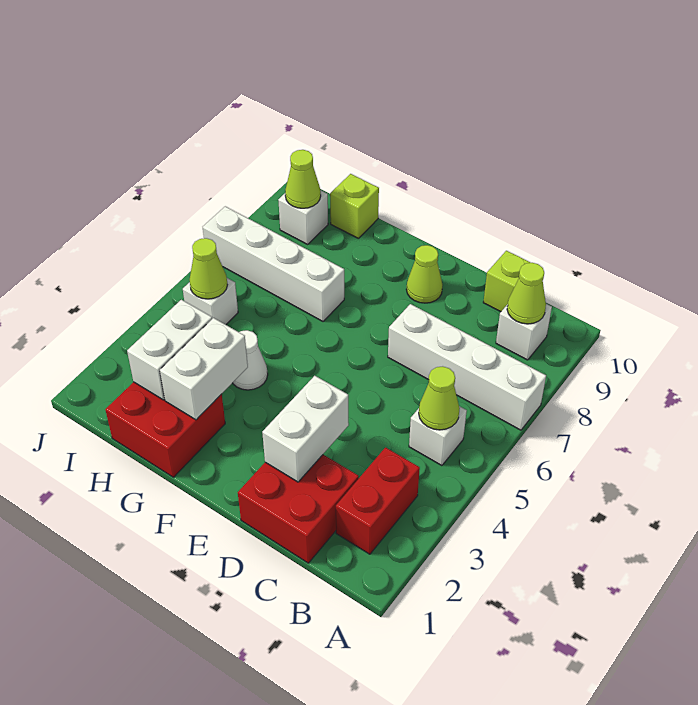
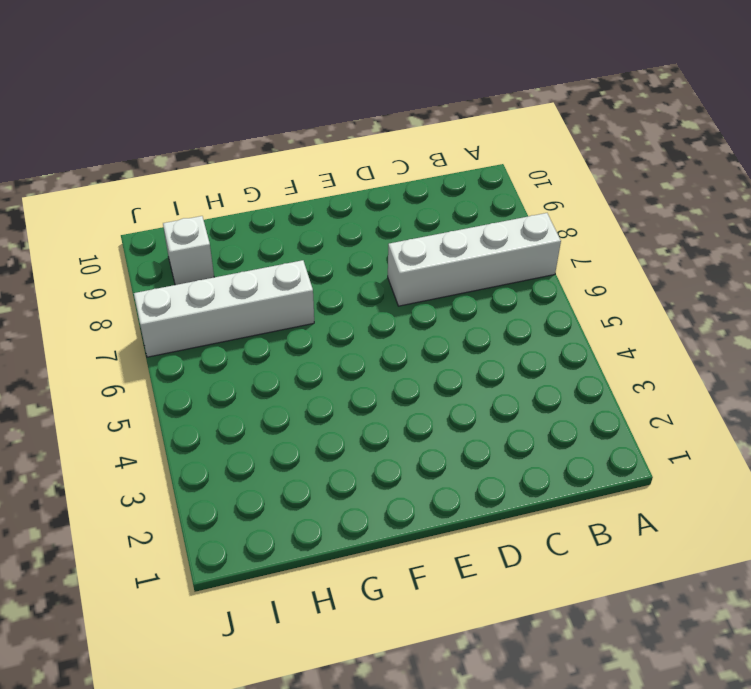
none -> red brick B2:B3 level 1
none -> white brick B5 level 1
none -> white brick B9 level 1

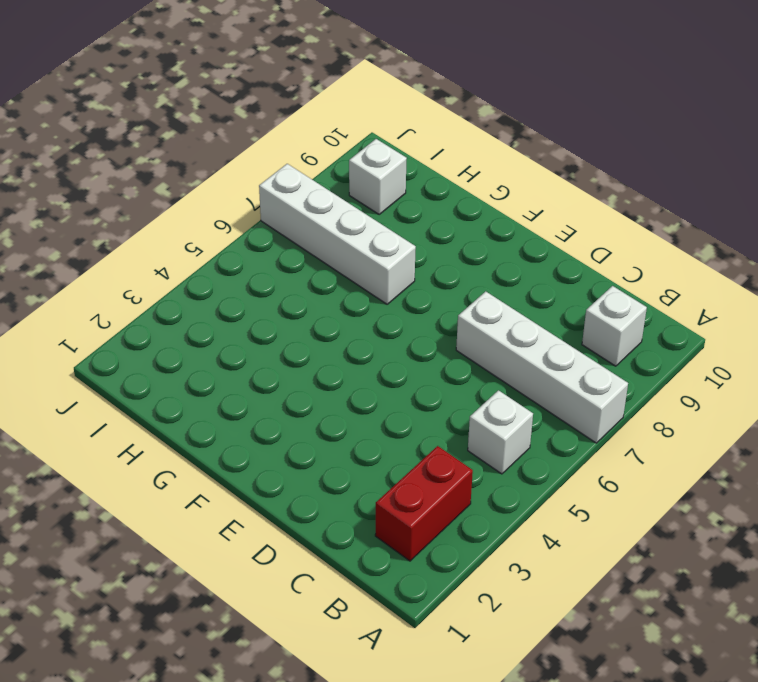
none -> red brick C1:D2 level 1
none -> lime brick C10 level 1
none -> lime cone E9 level 1

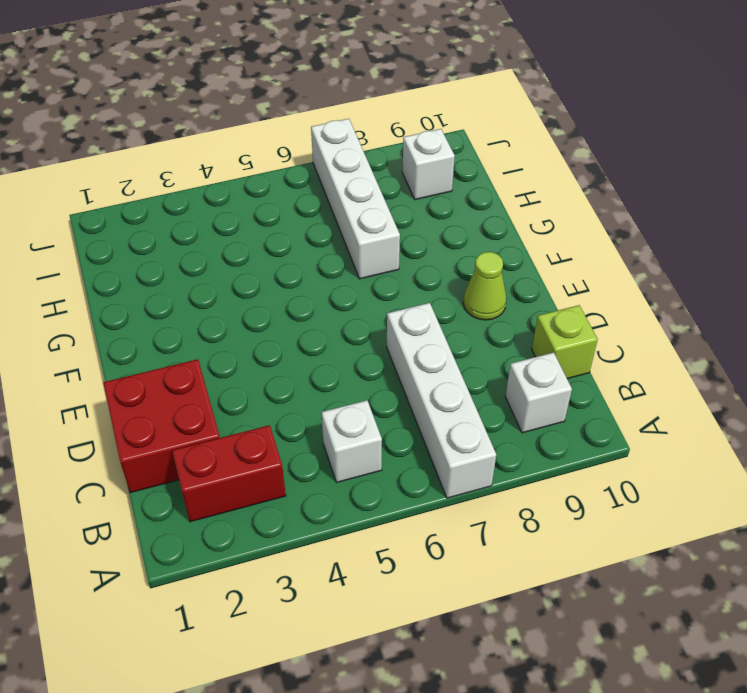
none -> red brick G1:H2 level 1
none -> white cone G4 level 1
none -> lime brick H10 level 1

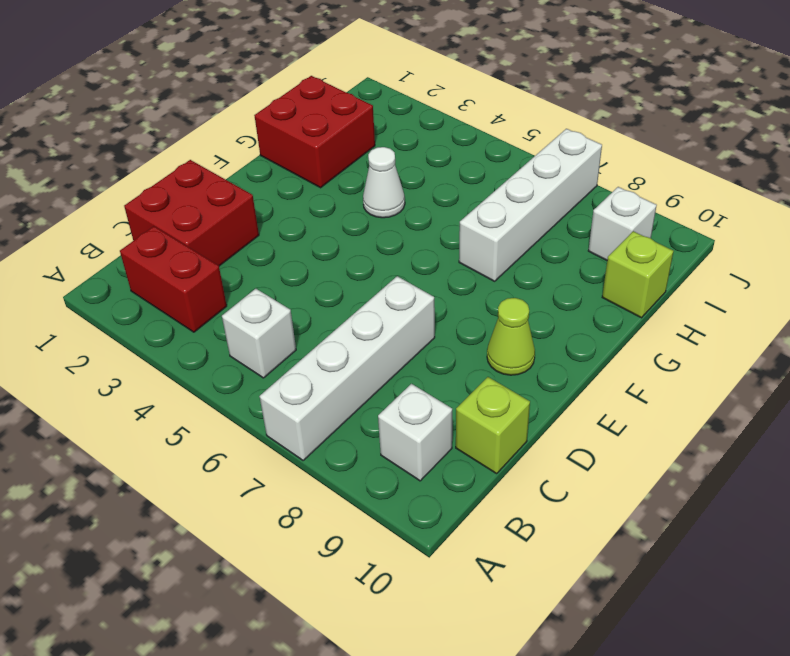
none -> white brick I5 level 1
none -> lime cone B5 level 2
none -> lime cone B9 level 2

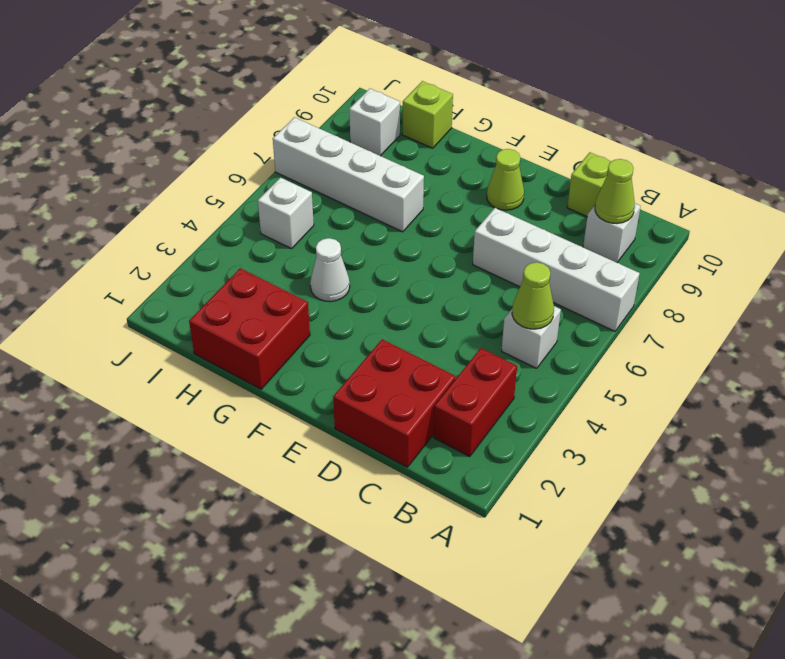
none -> white brick D2:D3 level 2
none -> white brick G2:G3 level 2
none -> white brick H2:H3 level 2

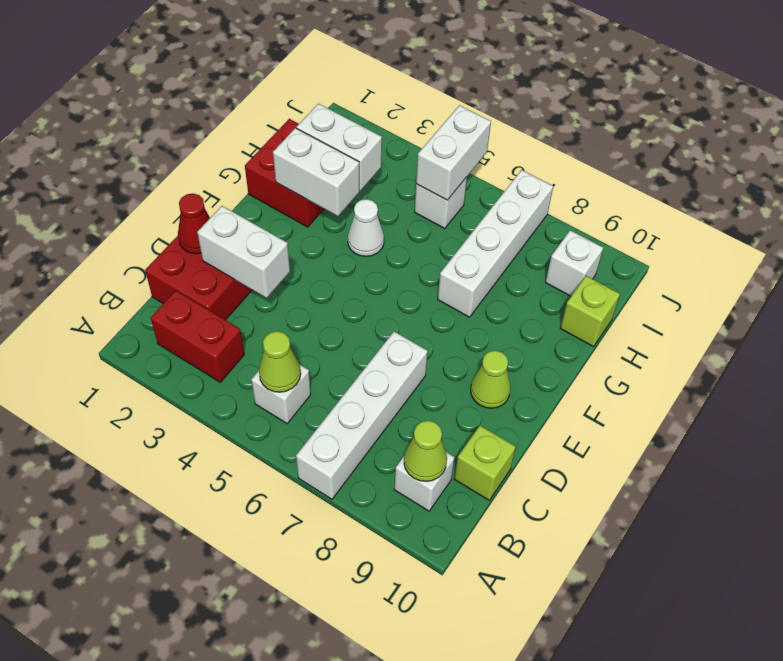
red cone D1 level 2 -> none
white brick I5:J5 level 2 -> lime cone I5 level 2
none -> lime cone I9 level 2

